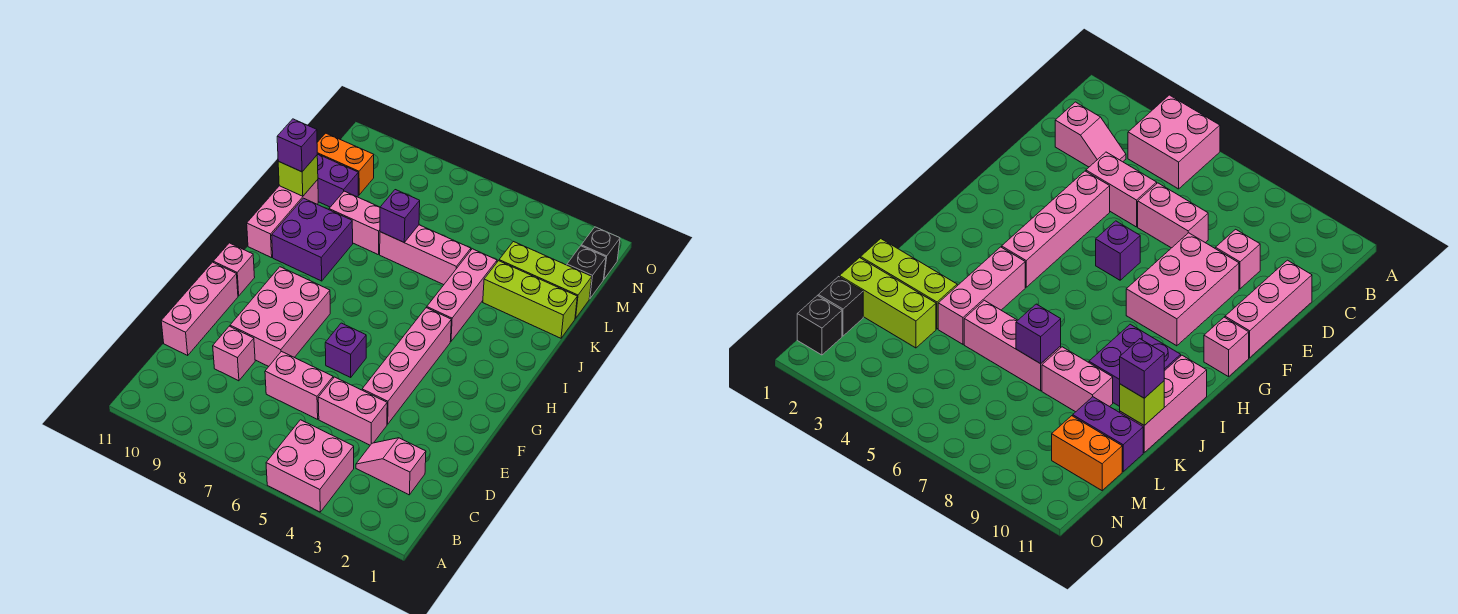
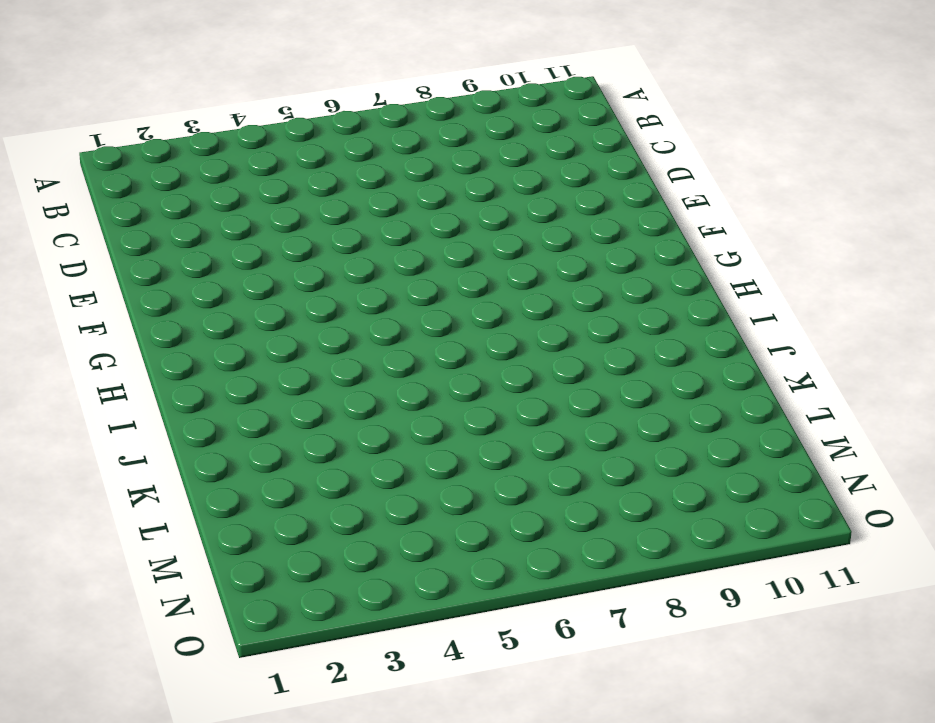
none -> pink brick A4:B5 level 1
none -> pink slope C2:C3 level 1 top 2
none -> pink brick D4:D5 level 1

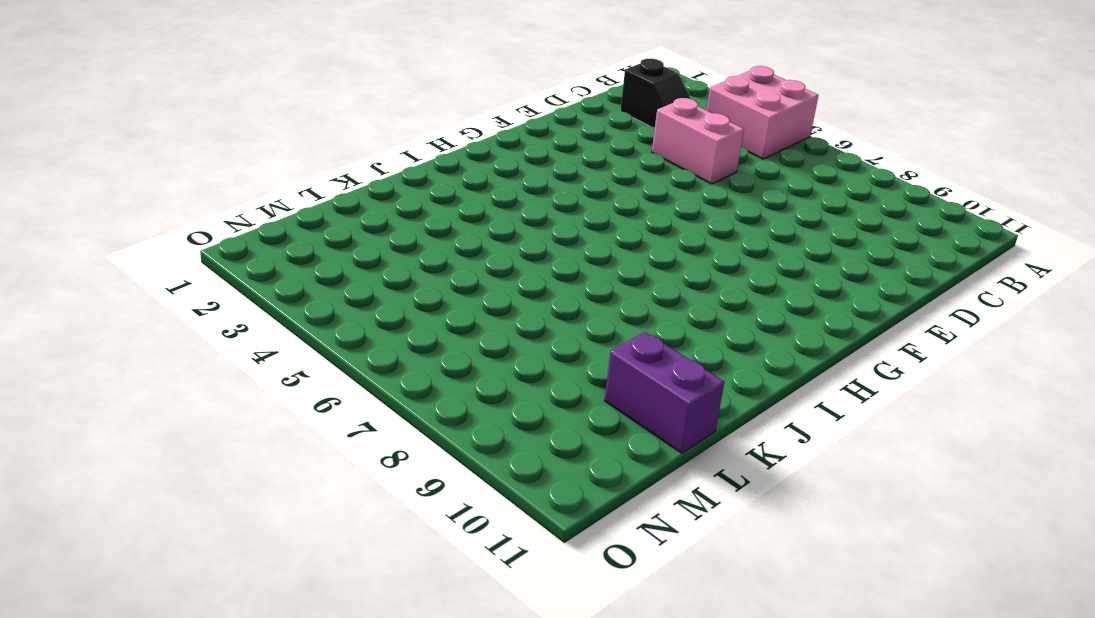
black slope C2:C3 level 1 top 2 -> pink slope C2:C3 level 1 top 2
none -> pink brick D6:D7 level 1
none -> pink brick D9 level 1
none -> pink brick D11:F11 level 1

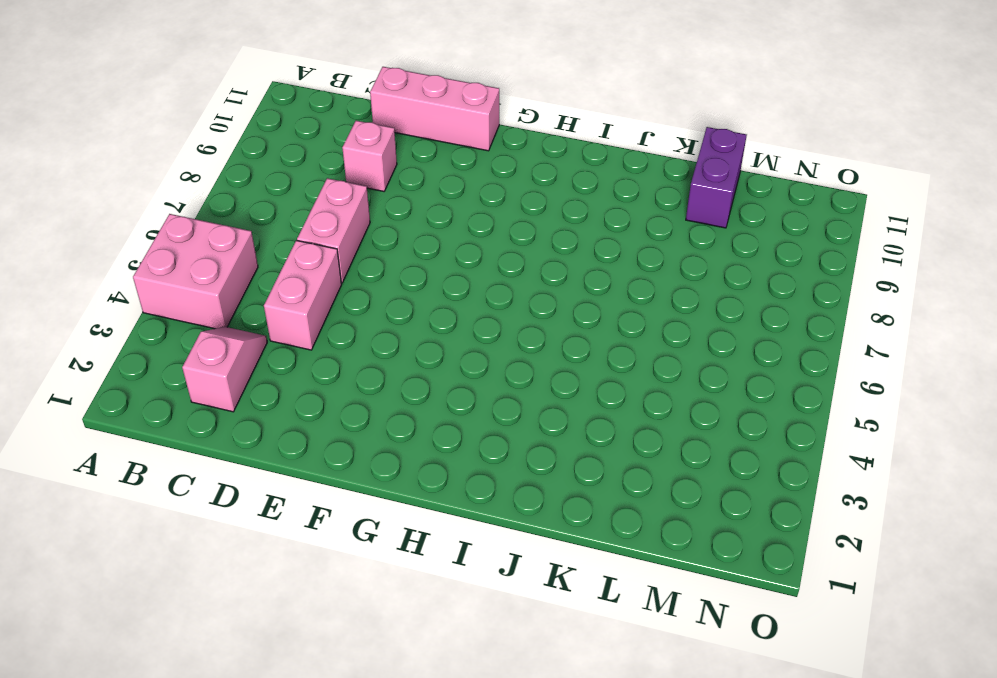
none -> pink brick E4:H4 level 1
none -> pink brick E8:G9 level 1
none -> purple brick F6 level 1

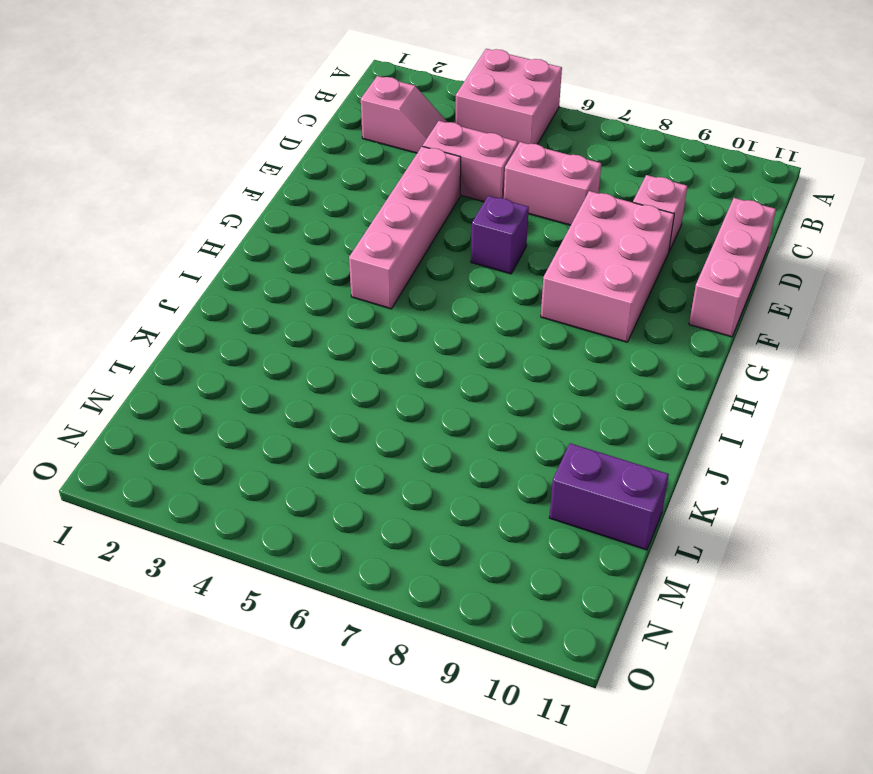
none -> pink brick G11 level 1
none -> pink brick I4:K4 level 1
none -> purple brick I9:J10 level 1

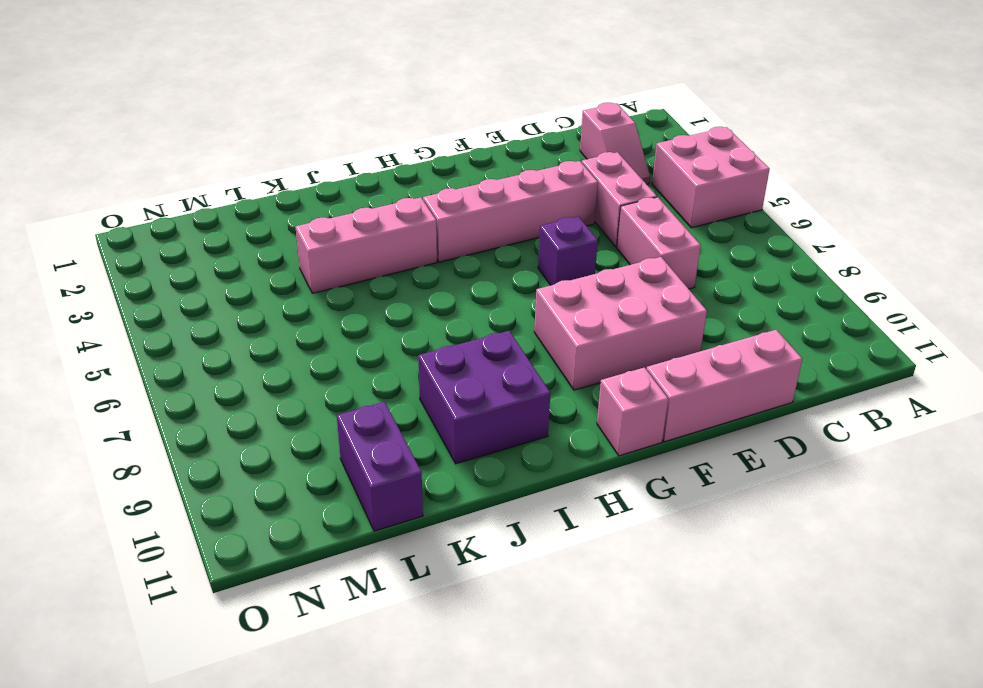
none -> pink brick D9 level 1
none -> pink brick I11:K11 level 1
none -> lime brick K1:K3 level 1

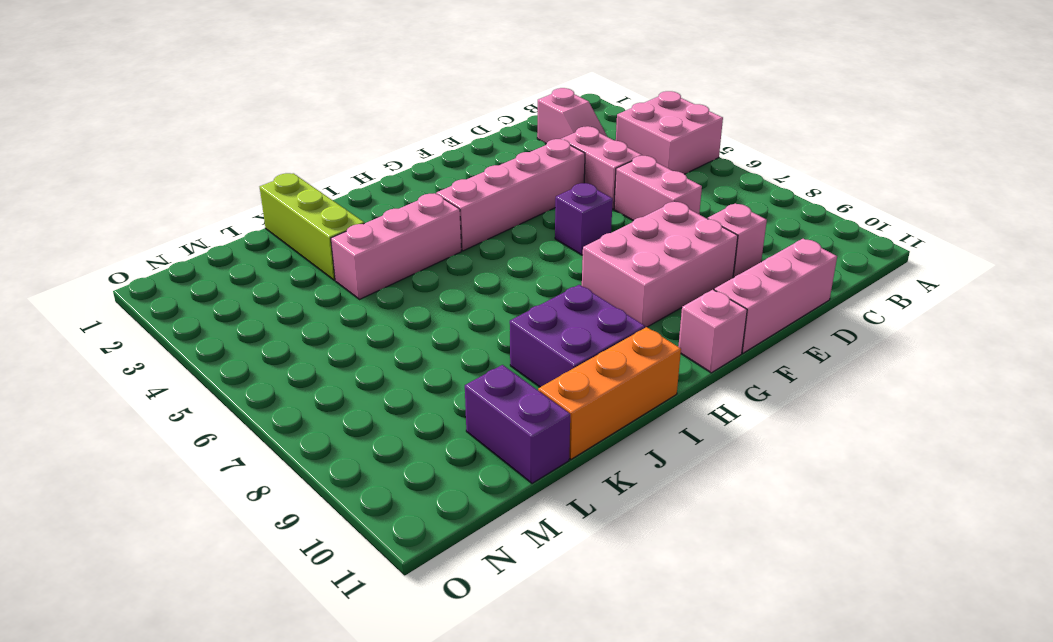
orange brick I11:K11 level 1 -> pink brick I11:K11 level 1
none -> pink brick K5:K7 level 1
none -> pink brick K8:K9 level 1
none -> lime brick L1:L3 level 1

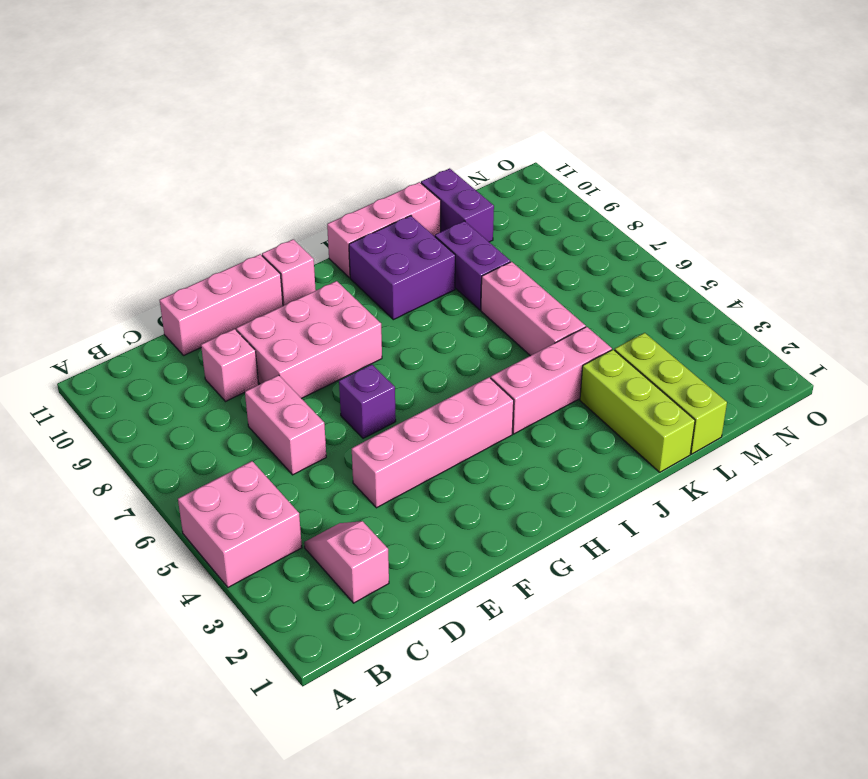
purple brick K8:K9 level 1 -> pink brick K8:K9 level 1
none -> pink brick D4:D5 level 1
none -> black brick M1 level 1
none -> orange brick M10:M11 level 1

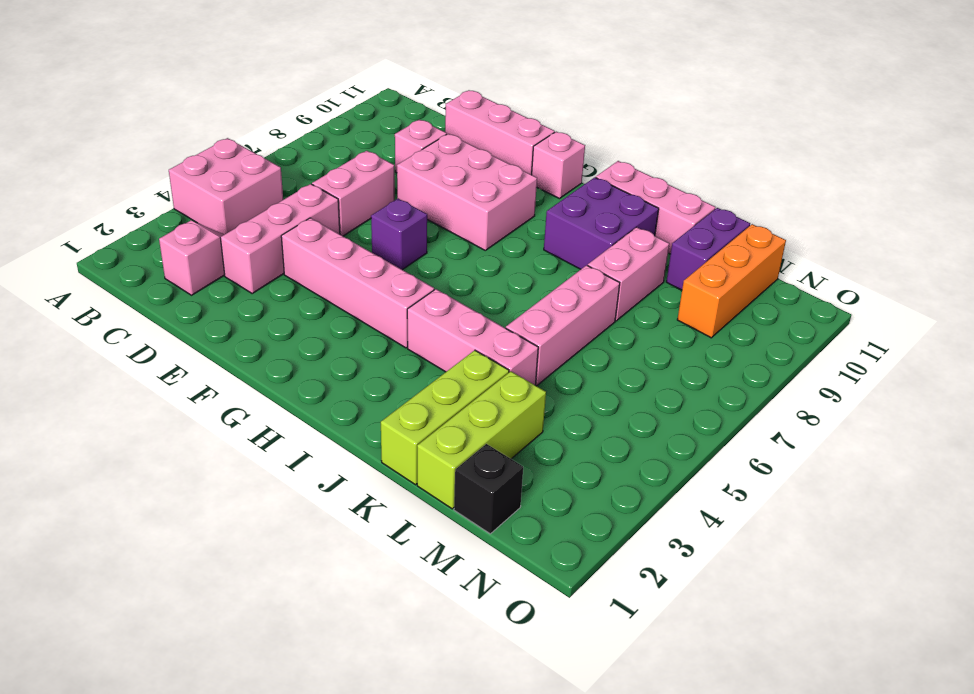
pink brick D3:D5 level 1 -> pink brick D4:D5 level 1
orange brick M9:M11 level 1 -> orange brick M10:M11 level 1
none -> black brick N1 level 1
none -> purple brick K7 level 2
none -> lime brick K11 level 2

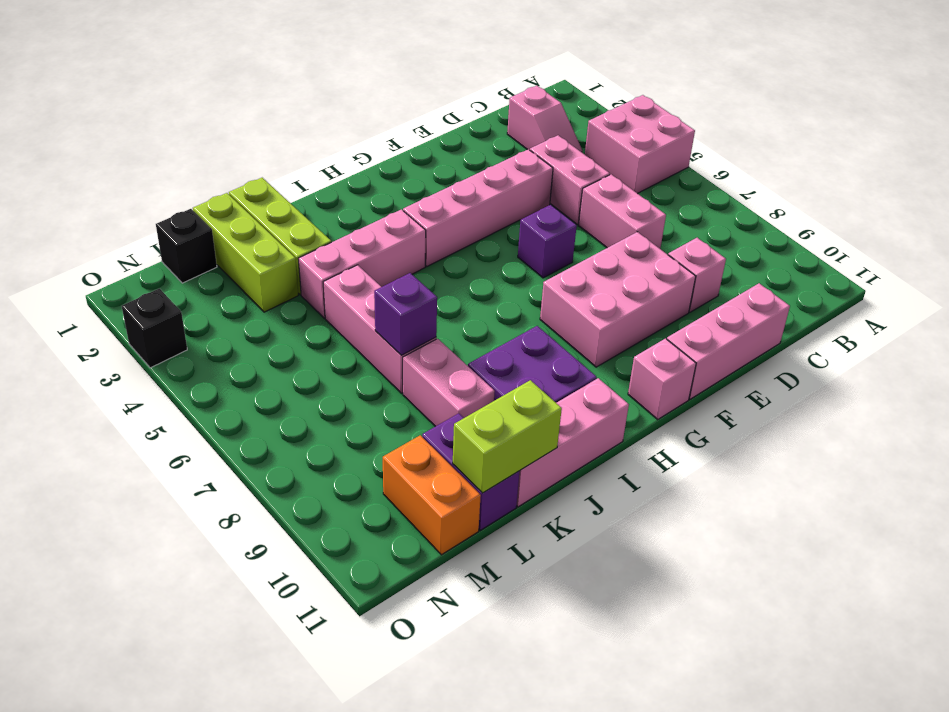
lime brick K11:L11 level 2 -> lime brick K11 level 2
black brick O3 level 1 -> black brick N1 level 1
none -> purple brick K11 level 3

